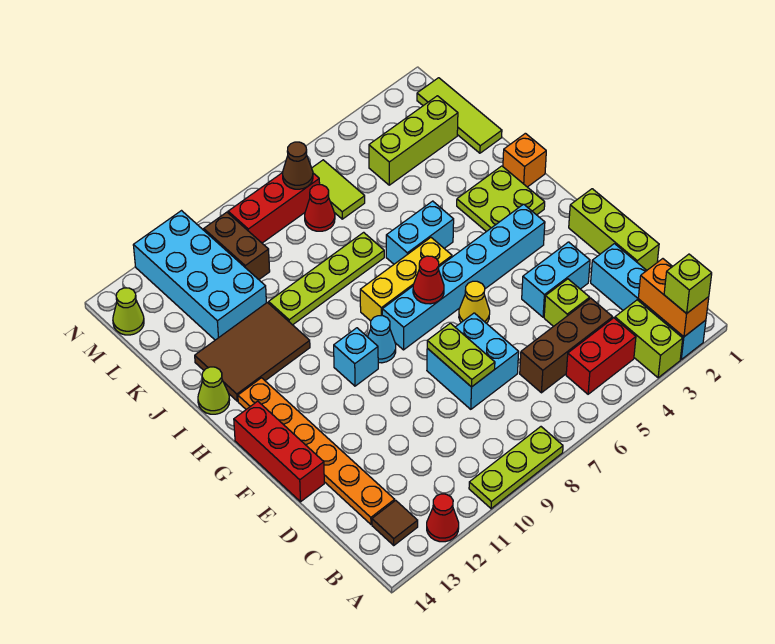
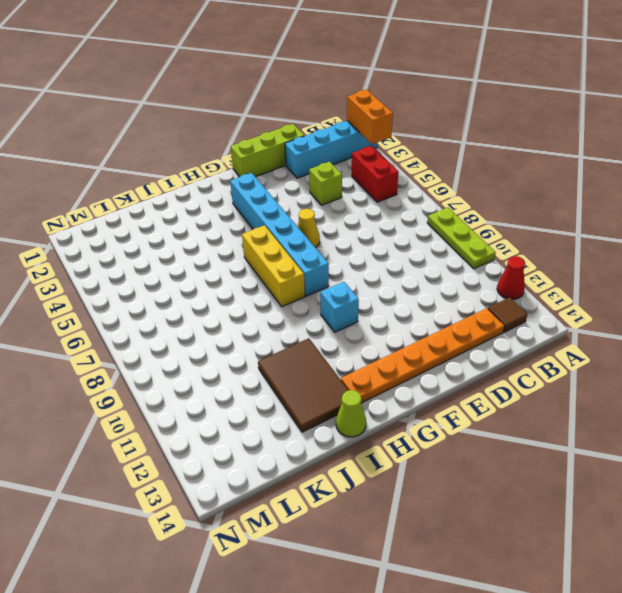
orange brick A2:A3 level 2 -> orange brick A2:B2 level 2
none -> lime brick A3:B3 level 1
none -> brown brick C4:C6 level 1
none -> cyan brick D7:E8 level 1
none -> cyan brick E3:E4 level 1

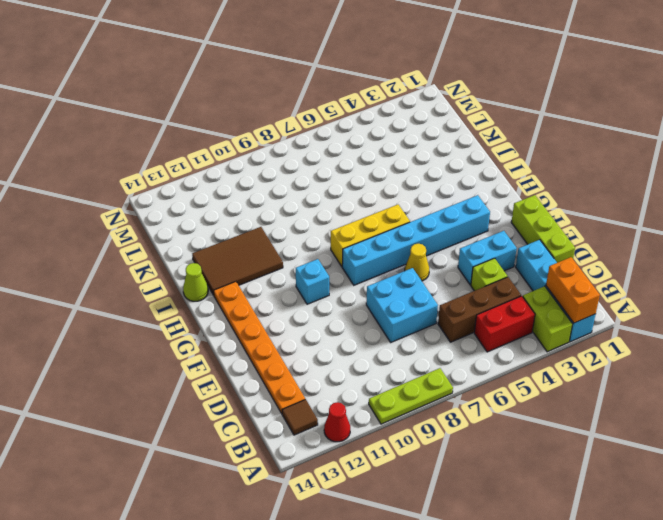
none -> red brick E14:G14 level 1
none -> cyan cone G9 level 1
none -> lime plate H2:I3 level 1
none -> orange brick I1 level 1

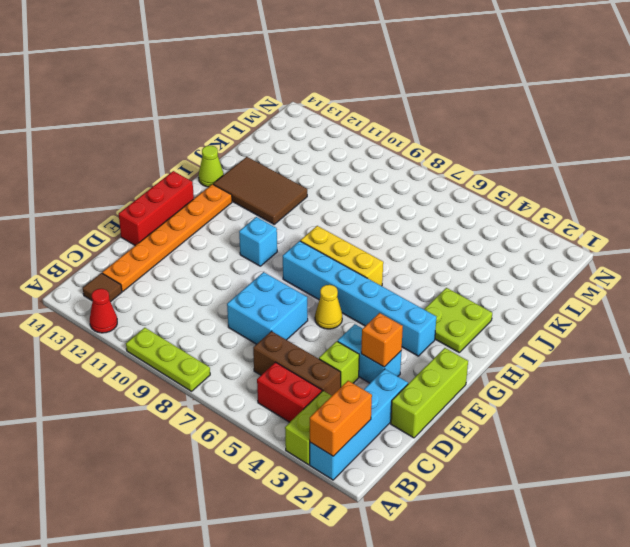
orange brick E3 level 2 -> orange brick I1 level 1
none -> cyan cone G9 level 1
none -> cyan brick I5:I6 level 1
none -> lime plate J7:J10 level 1
none -> lime tile K1:M1 level 1

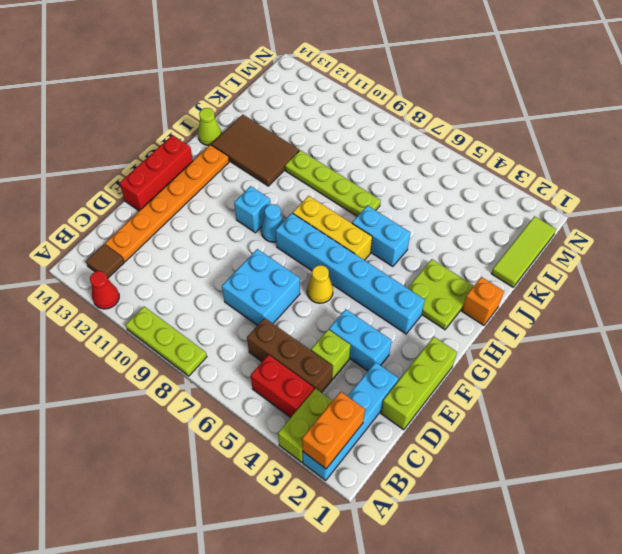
none -> cyan brick K11:N12 level 1
none -> lime brick L2:L4 level 1
none -> lime tile L6:M6 level 1
none -> red cone L7 level 1

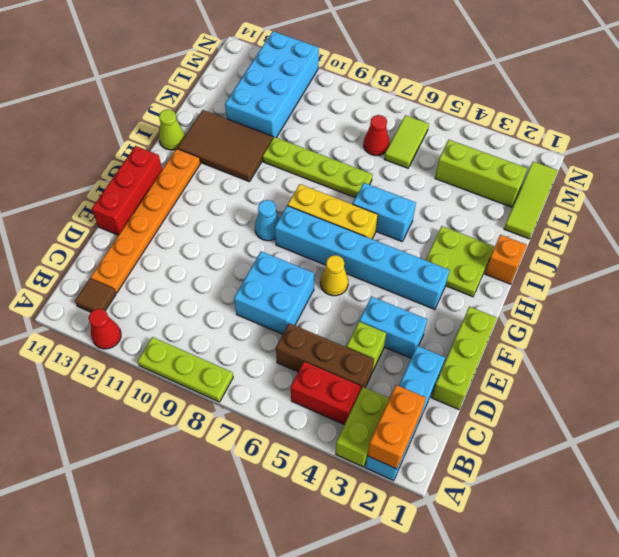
none -> cyan brick G10 level 1
none -> brown brick L10:M10 level 1
none -> red brick M7:M9 level 1
none -> lime cone M14 level 1

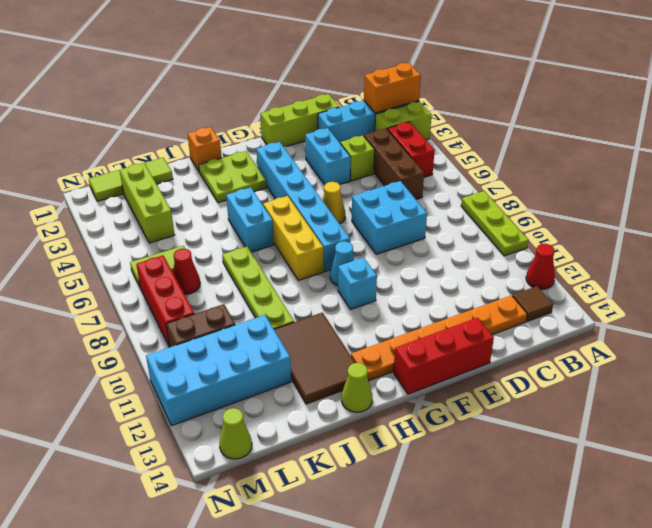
none -> lime plate D8:E8 level 2
none -> red cone G7 level 2
none -> brown cone M7 level 2
none -> lime brick A2 level 3

